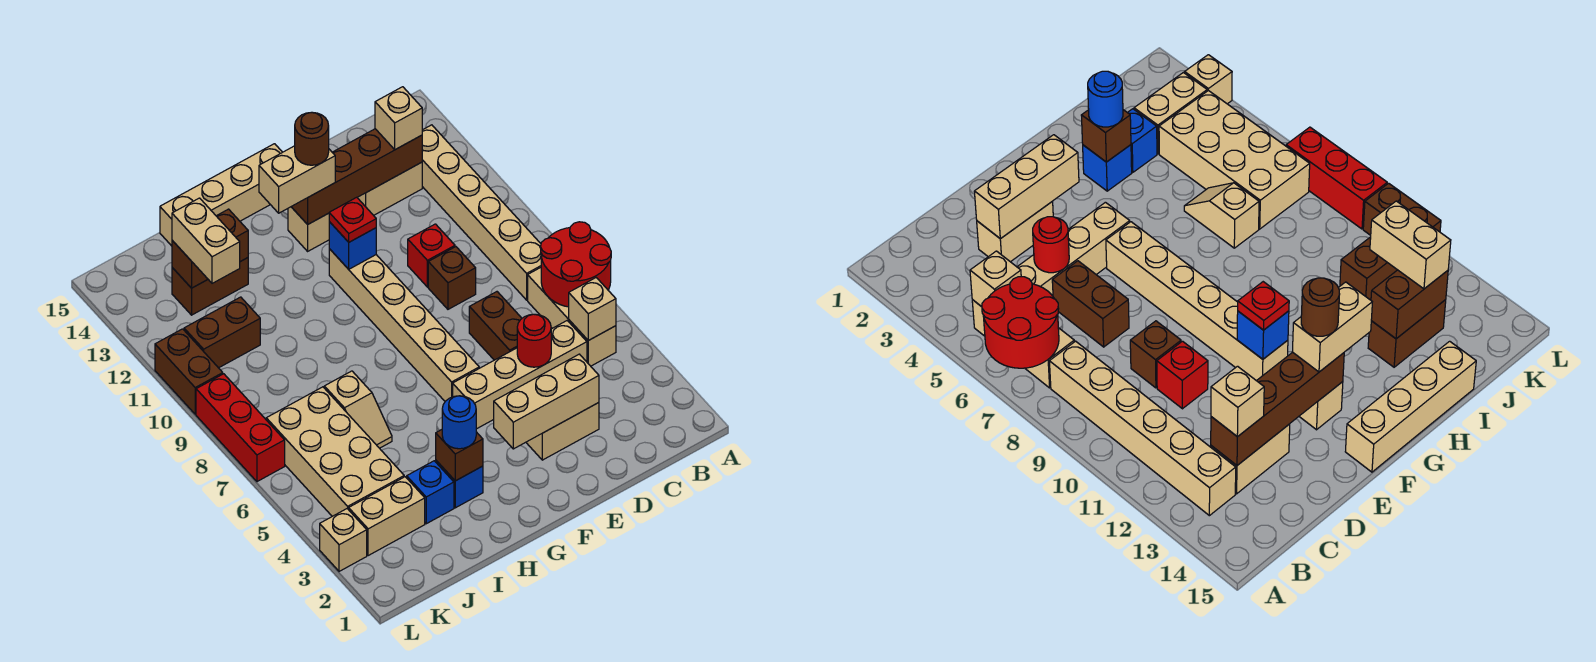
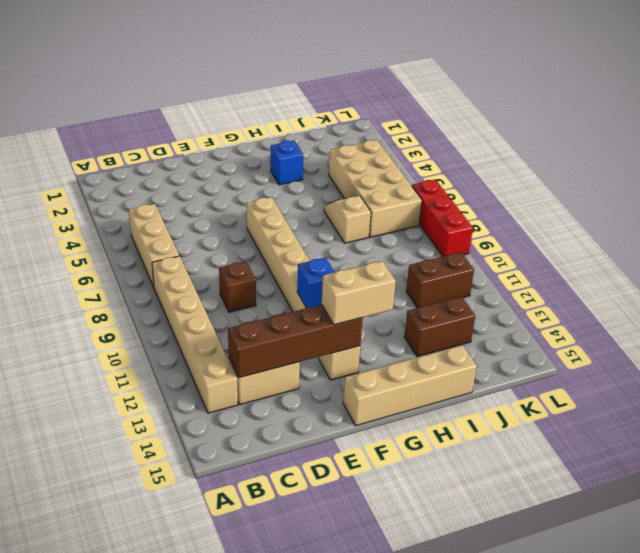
none -> tan brick C5:F5 level 1
none -> tan brick D3:E3 level 1
none -> brown brick D6:D7 level 1
none -> red brick D10 level 1

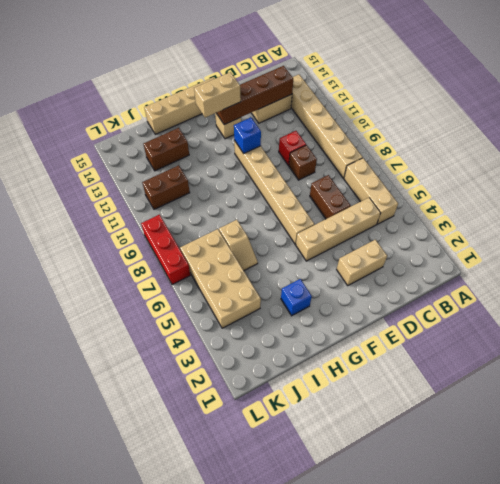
none -> blue brick I3 level 1
none -> tan brick J3:K3 level 1
none -> tan brick L3 level 1
none -> brown brick L10:L11 level 1

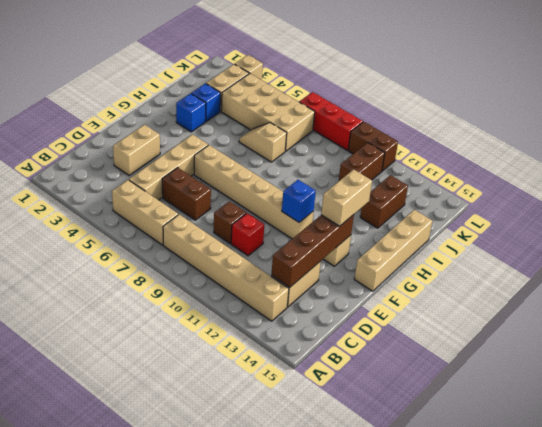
none -> red round brick A6:B7 level 2
none -> tan brick B5 level 2
none -> tan brick D3:F3 level 2
none -> red round brick D5 level 2

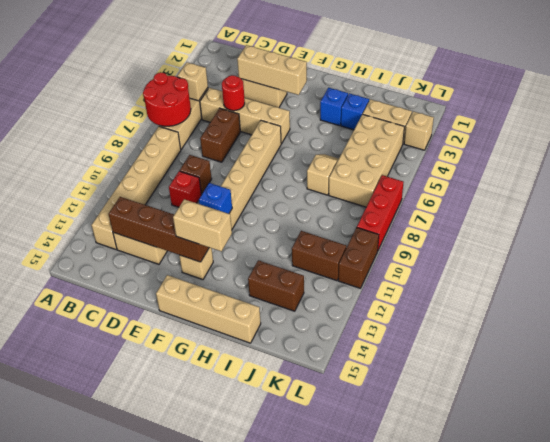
none -> brown brick H3 level 2
none -> brown brick I13:J13 level 2
none -> tan brick C13 level 3
none -> red plate F11 level 3

